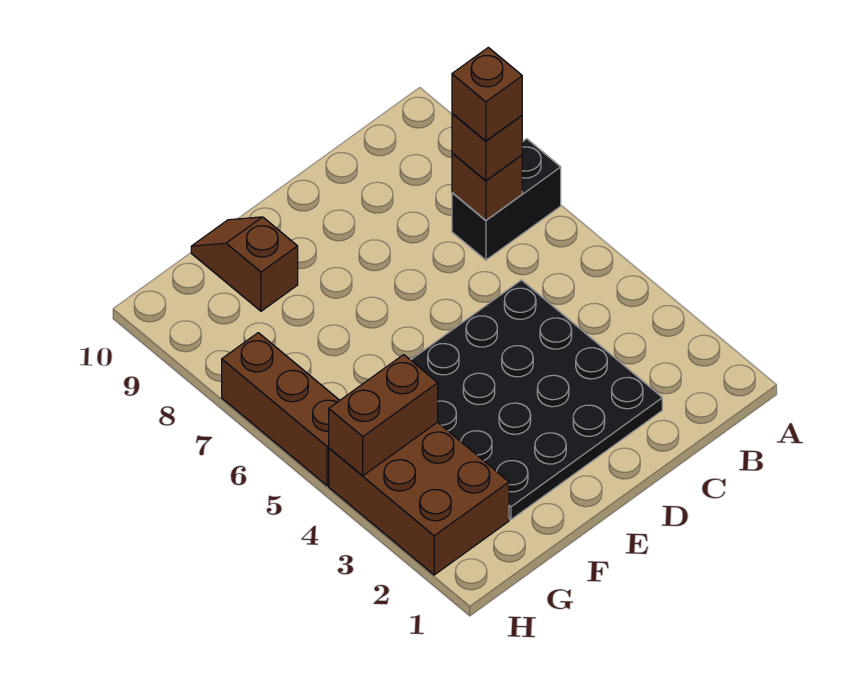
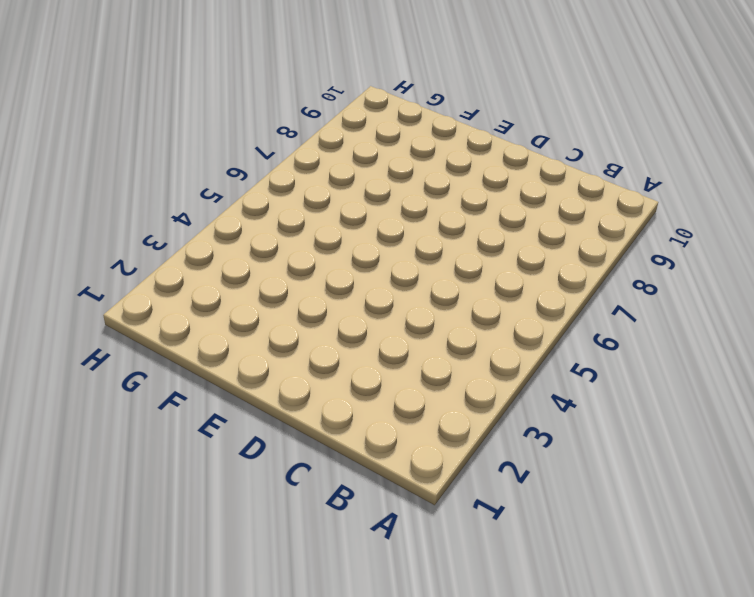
none -> black brick A7:B7 level 1
none -> black plate C2:F5 level 1

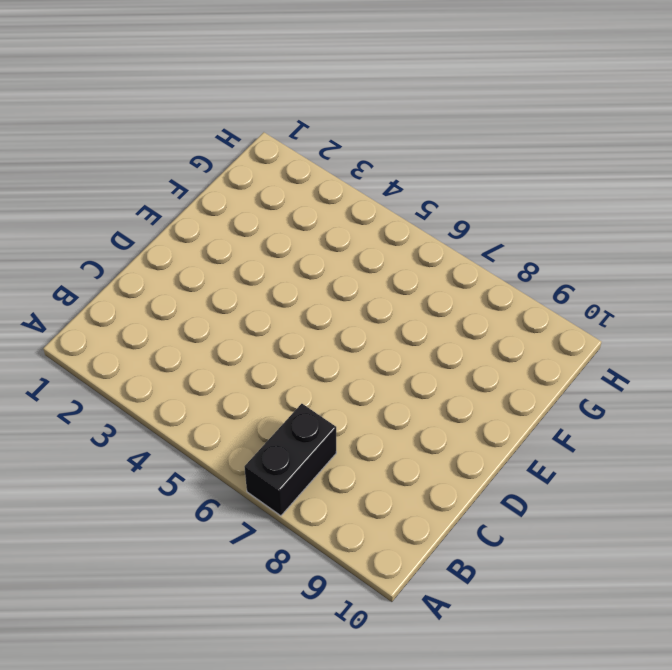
none -> black plate C2:F5 level 1
none -> brown slope F9:F10 level 1 top 9

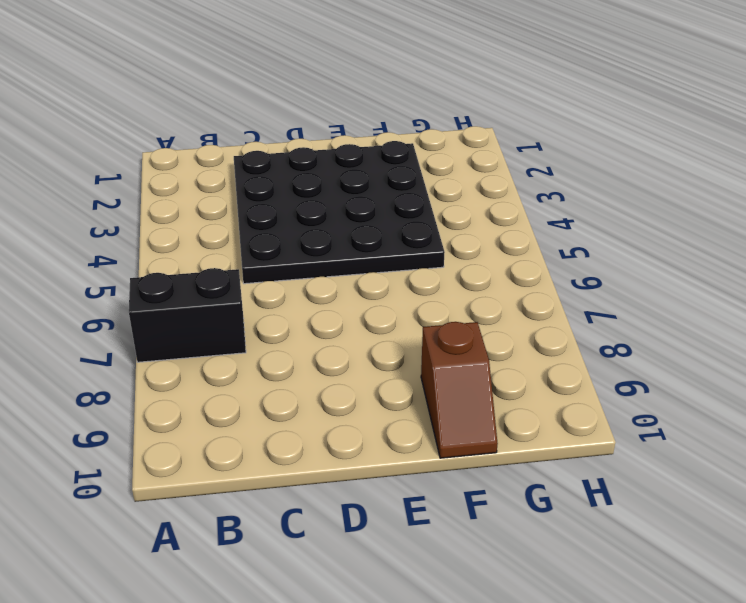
none -> brown brick G2:H4 level 1
none -> brown brick H5:H7 level 1

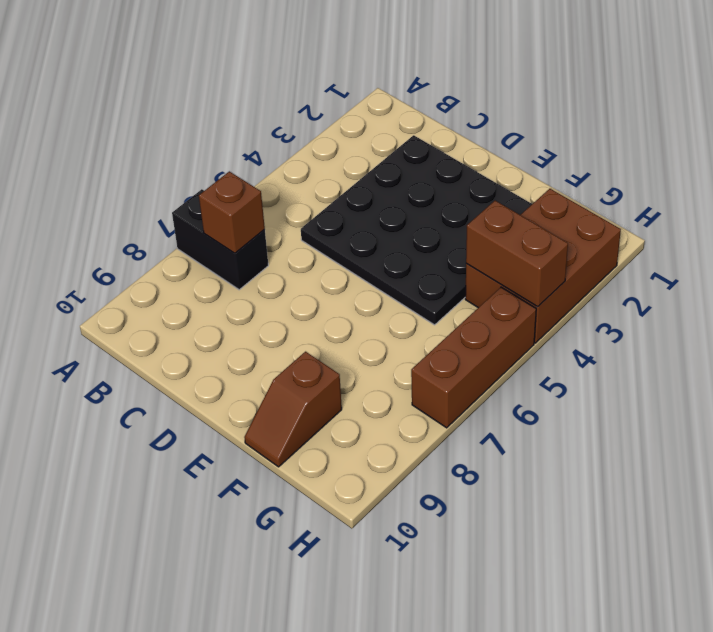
none -> brown brick B7 level 3
none -> brown brick B7 level 4

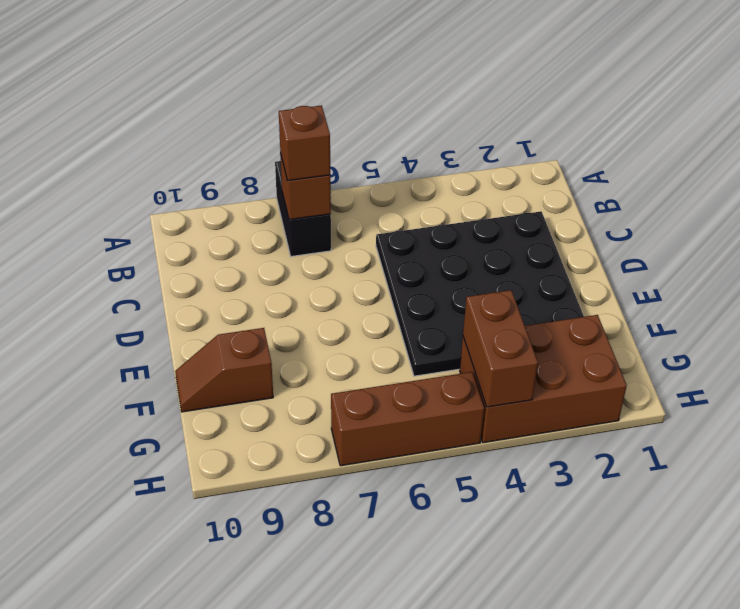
none -> brown brick B7 level 4

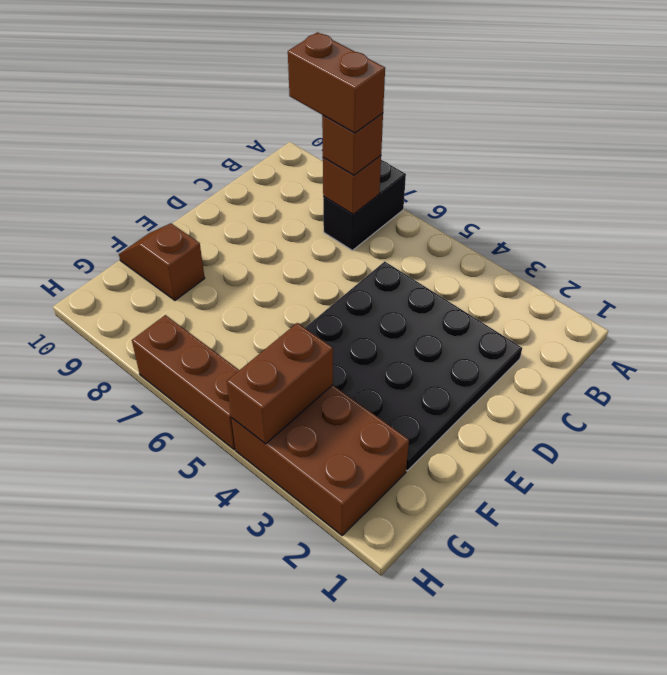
brown brick B7:B8 level 4 -> brown brick B7 level 4

